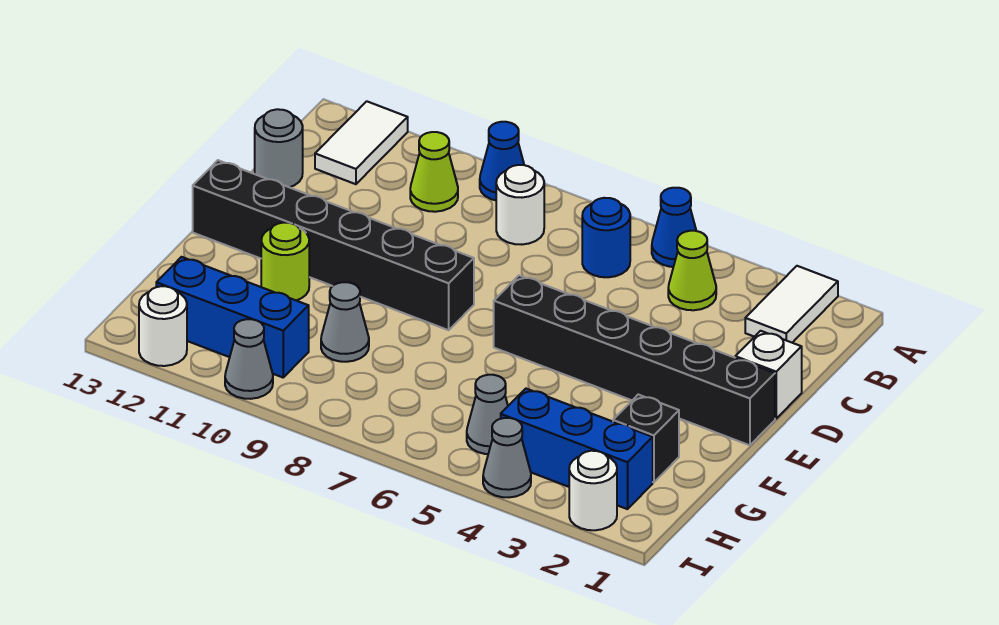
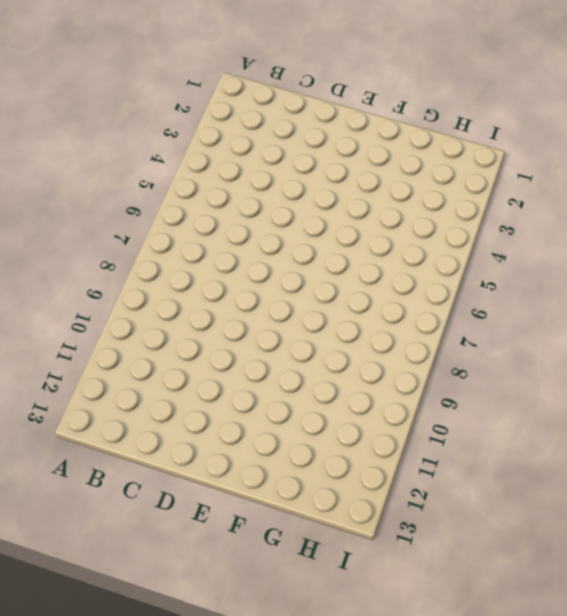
none -> white tile A2:B2 level 1
none -> blue cone A5 level 1
none -> blue cone A9 level 1

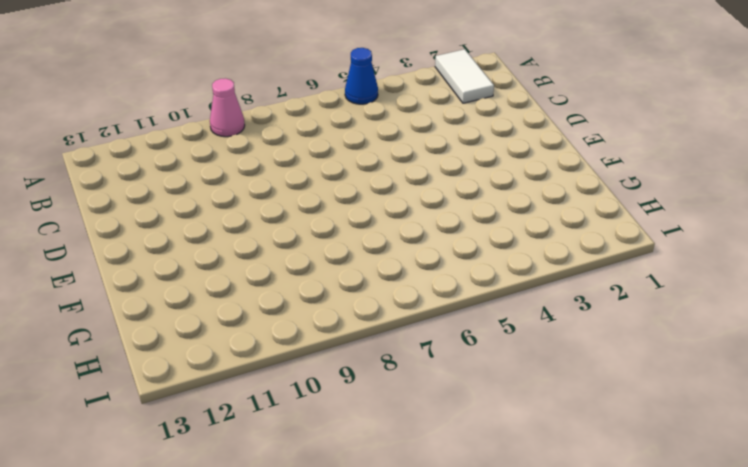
pink cone A9 level 1 -> blue cone A9 level 1
none -> white tile A12:B12 level 1
none -> lime cone B4 level 1
none -> blue round brick B6 level 1

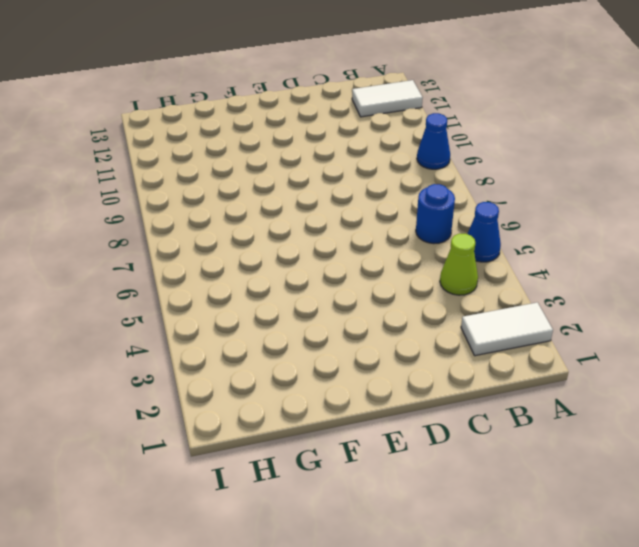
none -> white round brick B8 level 1
none -> lime cone B10 level 1
none -> grey round brick C13 level 1

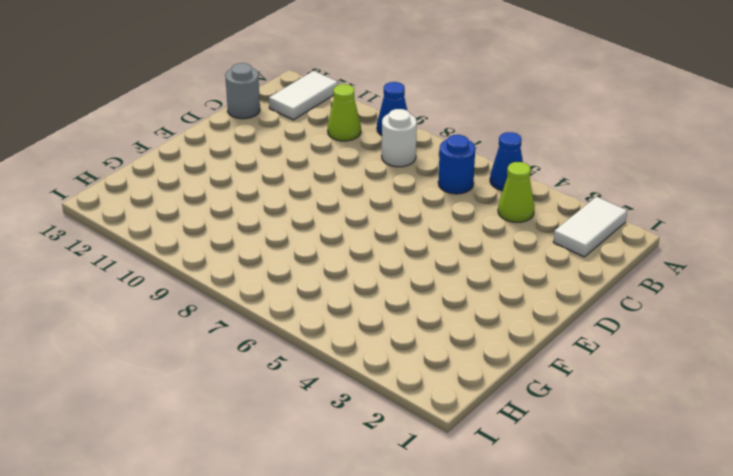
none -> white brick D1 level 1
none -> black brick E1:E6 level 1
none -> black brick E8:E13 level 1

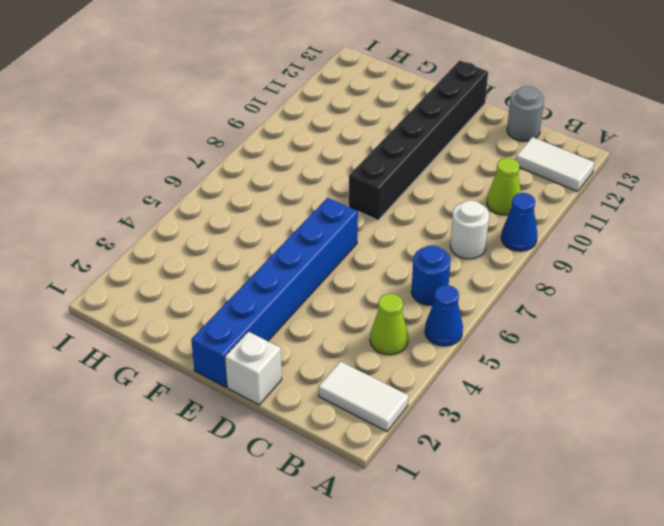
blue brick E1:E6 level 1 -> black brick E1:E6 level 1
none -> lime round brick F11 level 1
none -> black brick G2 level 1
none -> grey cone G9 level 1

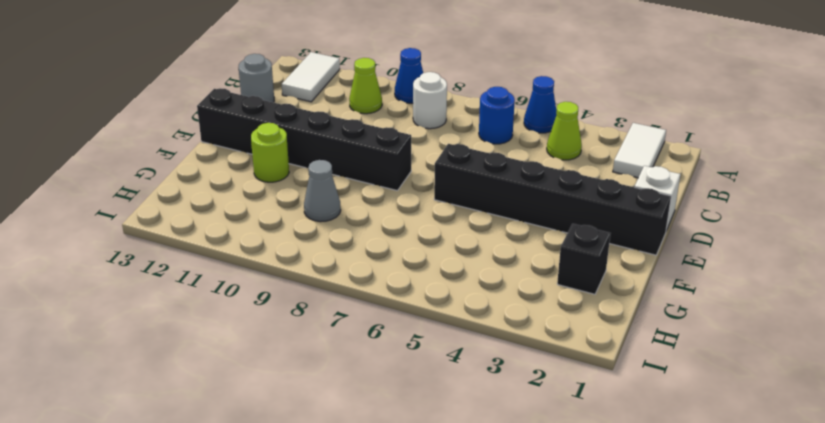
none -> blue brick H2:H4 level 1
none -> grey cone H5 level 1
none -> blue brick H10:H12 level 1

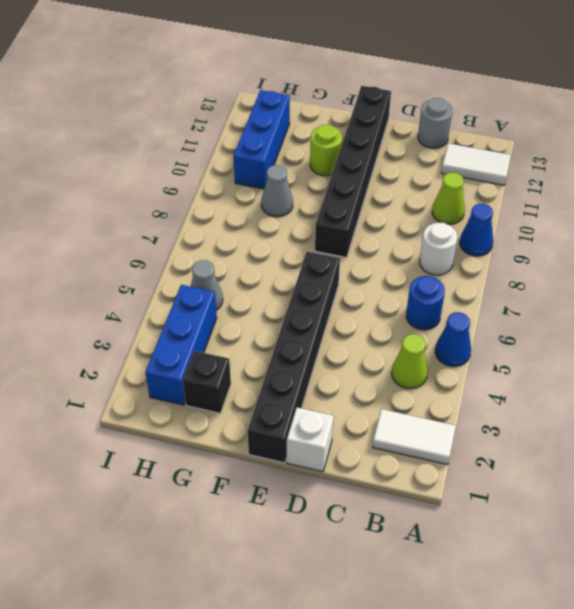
none -> white round brick I2 level 1
none -> grey cone I4 level 1
none -> grey cone I10 level 1

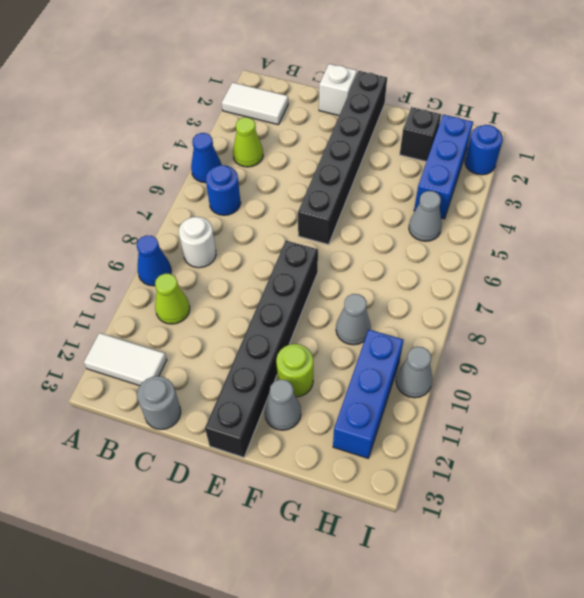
grey cone F12 level 1 -> grey cone I4 level 1
blue round brick I2 level 1 -> white round brick I2 level 1
none -> white round brick I12 level 1

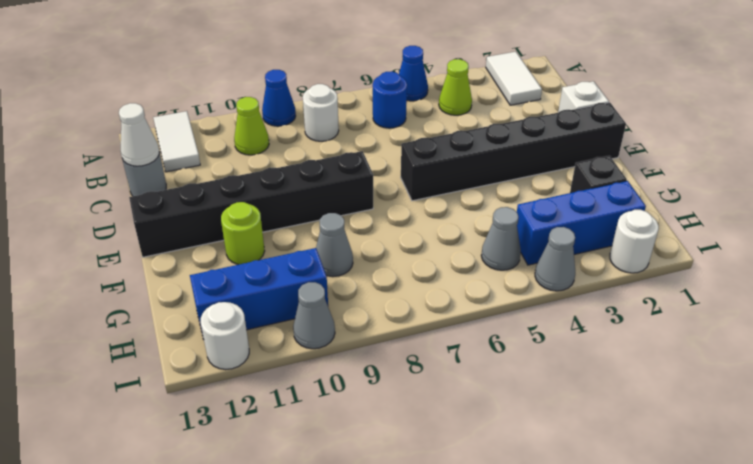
white cone C13 level 2 -> none

